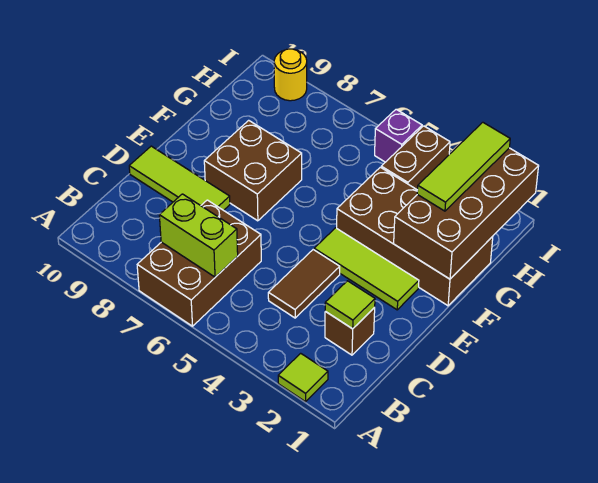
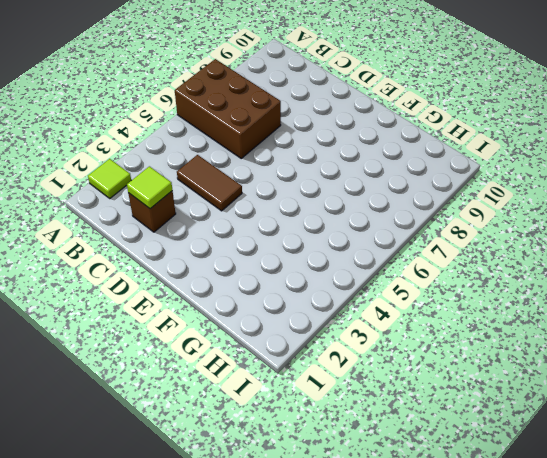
none -> lime tile D8:D10 level 1
none -> lime tile E2:E4 level 1
none -> brown brick E7:F8 level 1

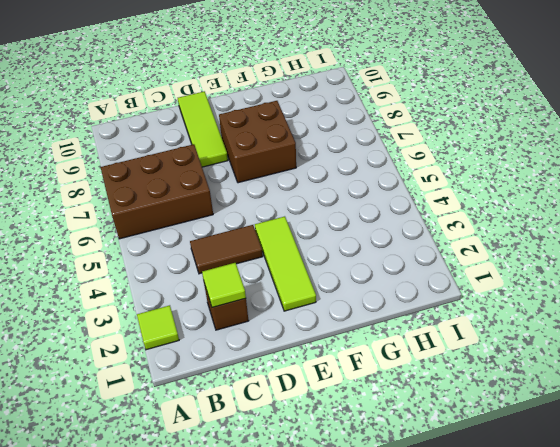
none -> brown brick F1:G4 level 1
none -> brown brick H4:I4 level 1
none -> purple brick I5 level 1

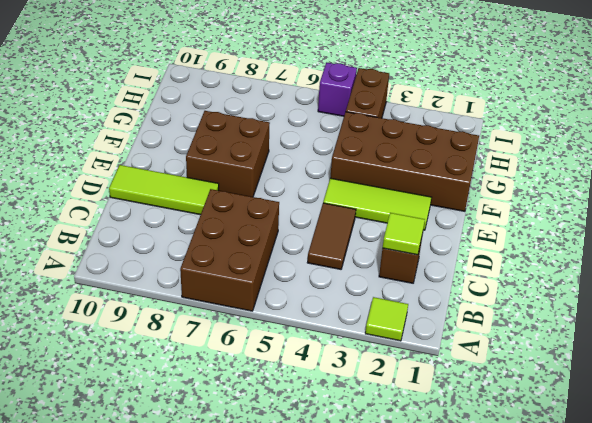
none -> yellow round brick I9 level 1
none -> lime brick B6:B7 level 2
none -> brown brick F1:I2 level 2

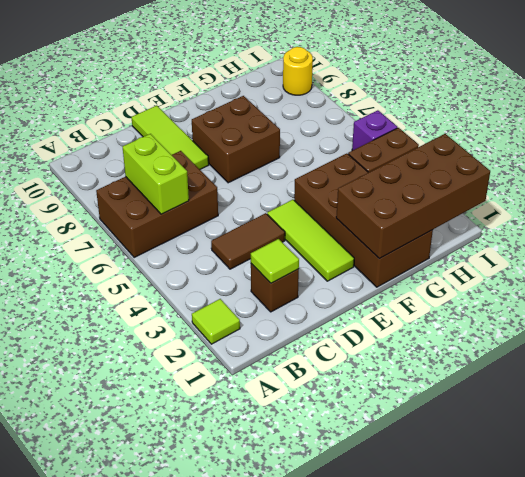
none -> lime tile G2:I2 level 3

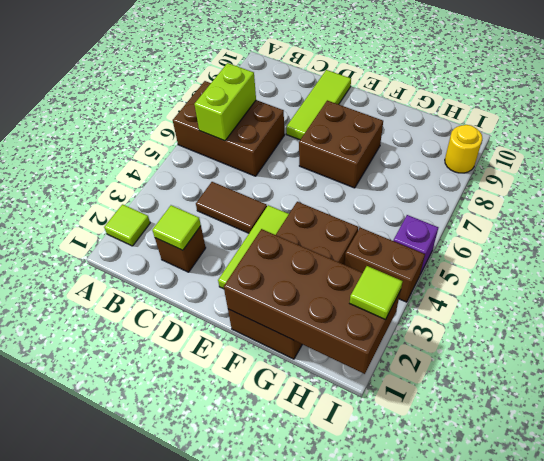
lime tile I2 level 3 -> lime tile G2:I2 level 3

